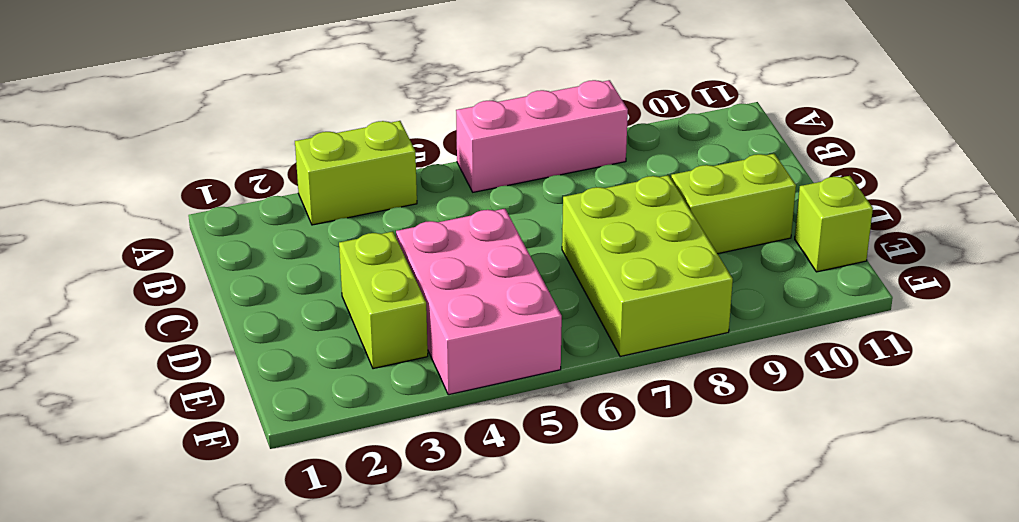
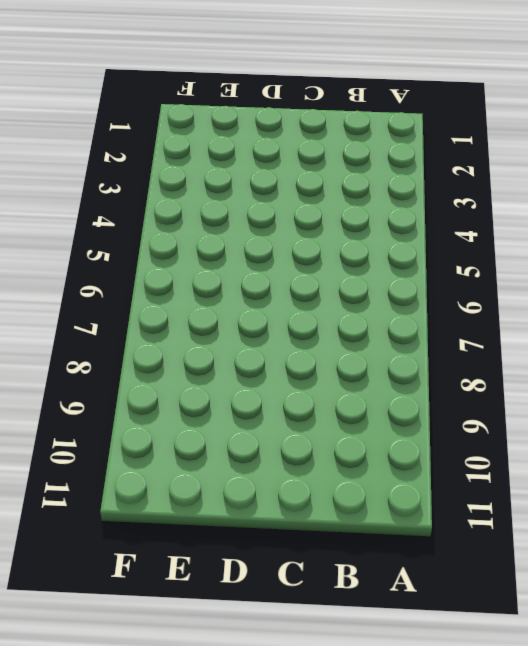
none -> lime brick A3:A4 level 1
none -> pink brick A6:A8 level 1

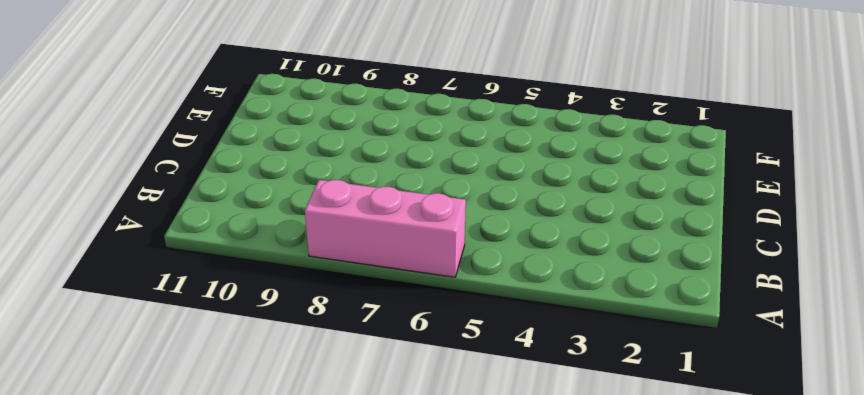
none -> lime brick A3:A4 level 1
none -> lime brick D3:E3 level 1

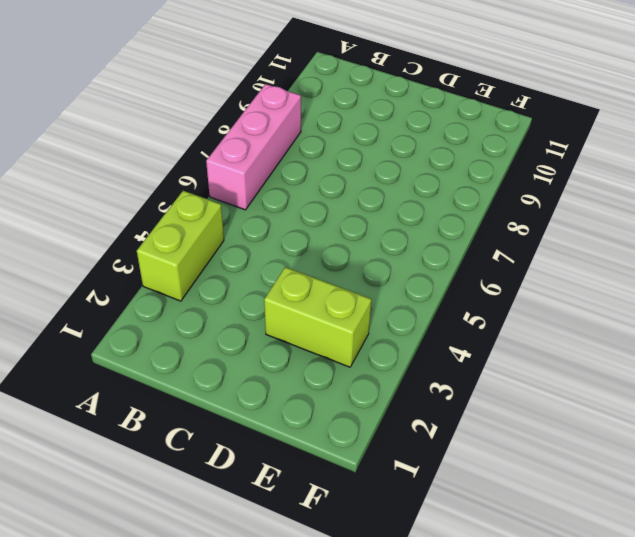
none -> pink brick D4:F5 level 1
none -> lime brick D7:F8 level 1

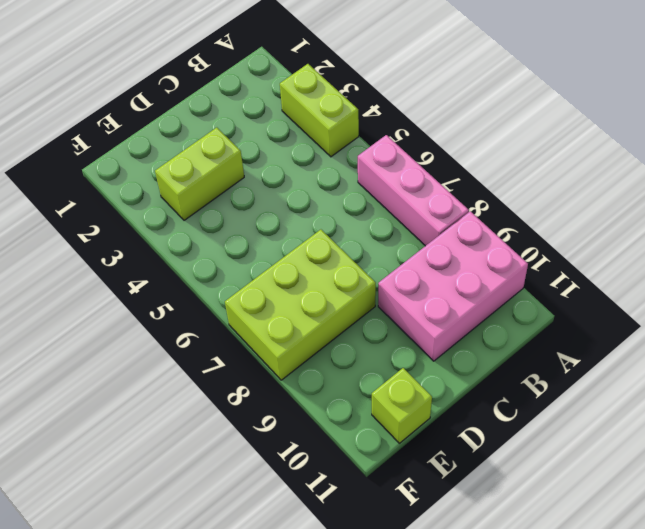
pink brick A9:C10 level 1 -> pink brick D4:F5 level 1
none -> lime brick D9:D10 level 1

